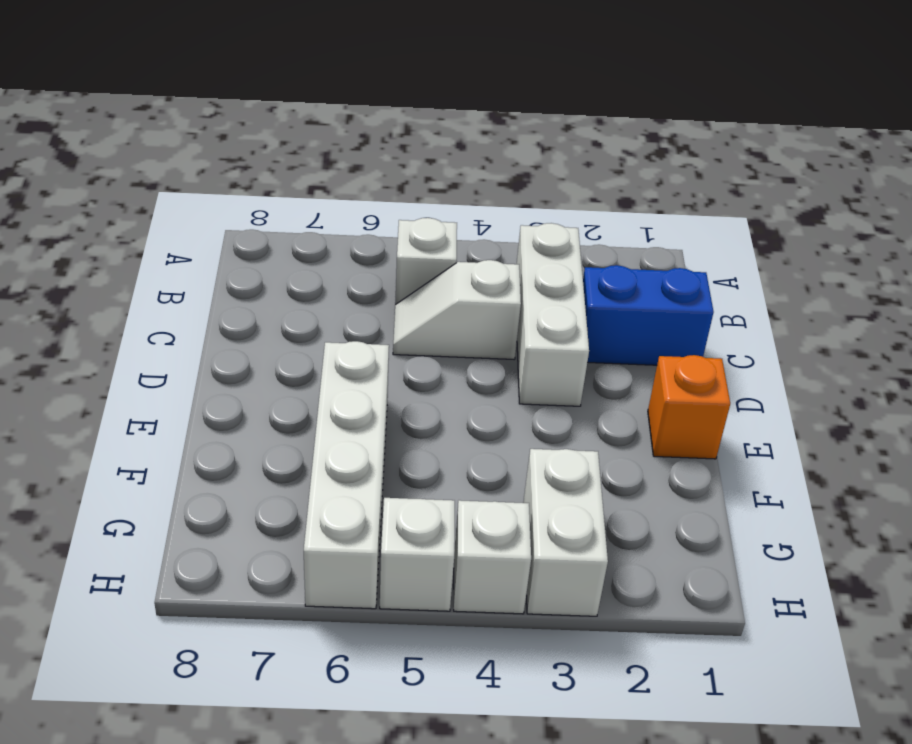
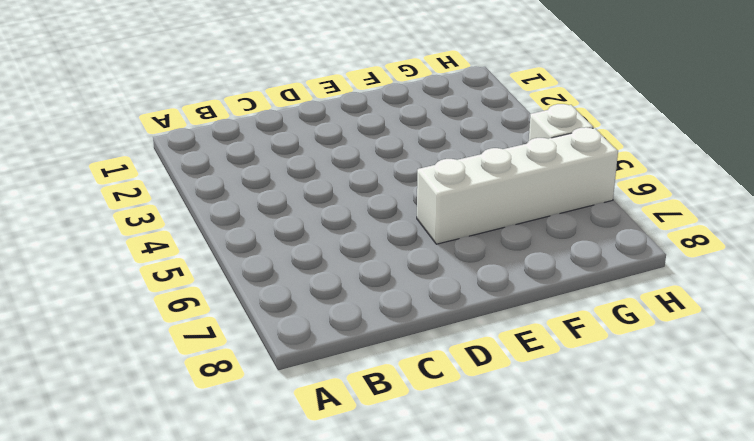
none -> white brick B3:D3 level 1
none -> white brick B5 level 1

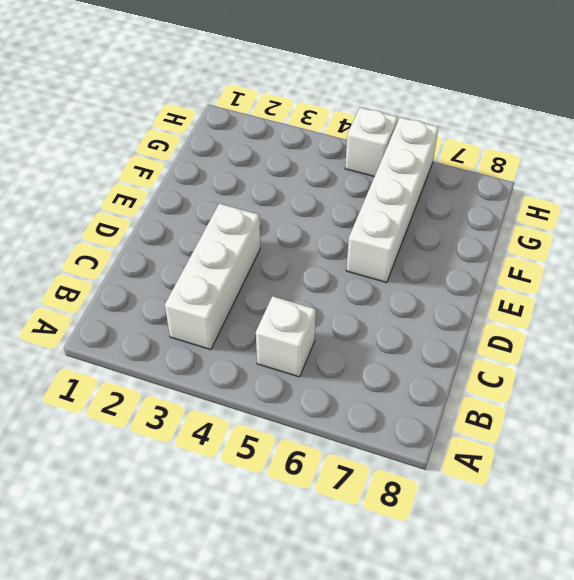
none -> blue brick C1:C2 level 1
none -> white slope C4:C5 level 1 top 4

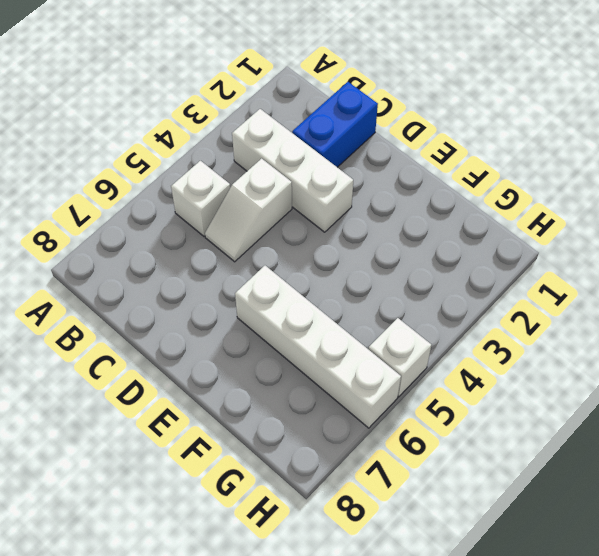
none -> orange brick E1 level 1
none -> white brick G3:H3 level 1

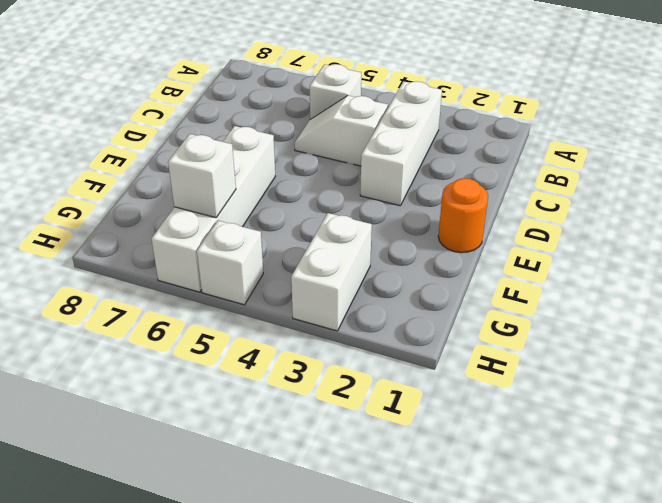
orange round brick E1 level 1 -> orange brick E1 level 1
white brick G6 level 2 -> white brick H4 level 1
none -> blue brick C1:C2 level 1

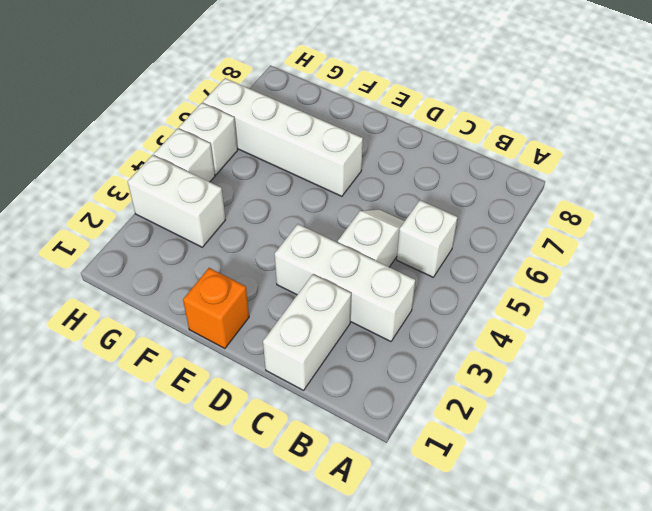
white brick C1:C2 level 1 -> blue brick C1:C2 level 1

